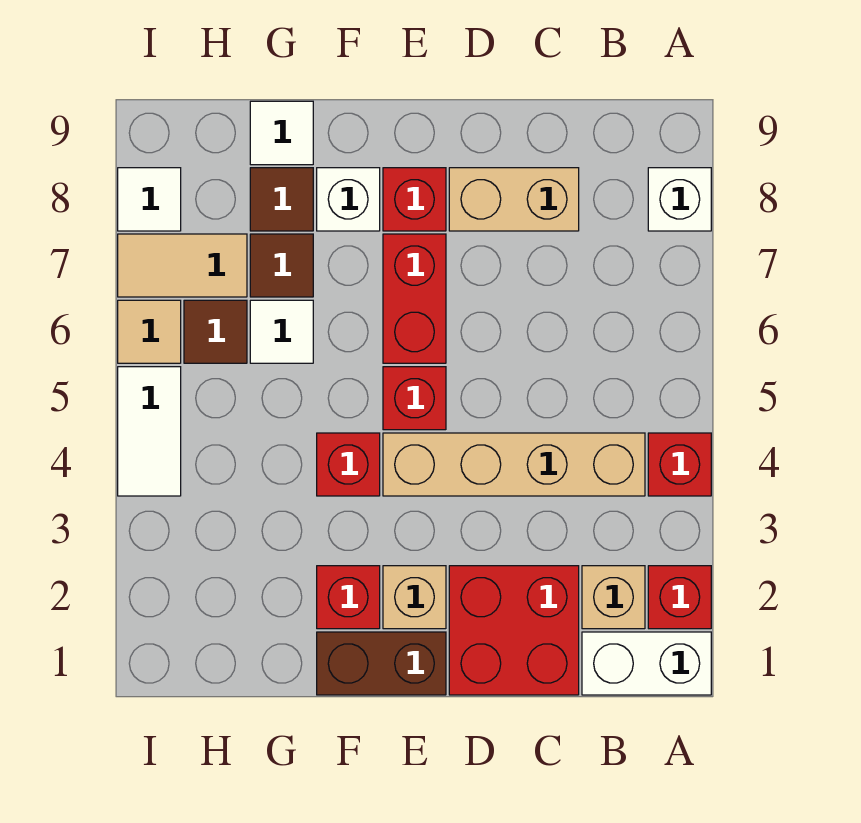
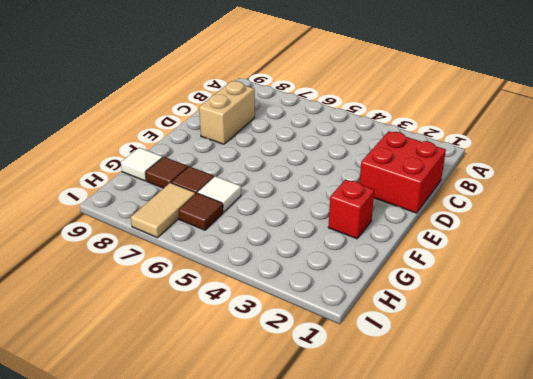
none -> white brick A1:B1 level 1
none -> red brick A2 level 1
none -> red brick A4 level 1

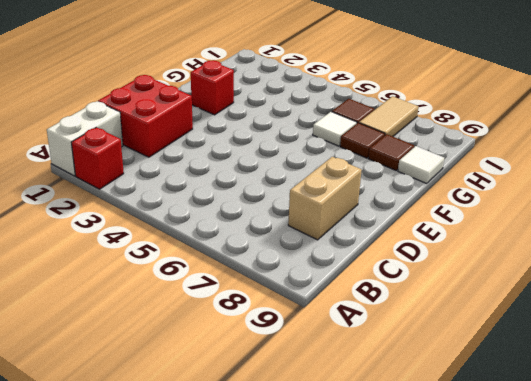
none -> red brick A4 level 1
none -> white brick A8 level 1
none -> tan brick B2 level 1

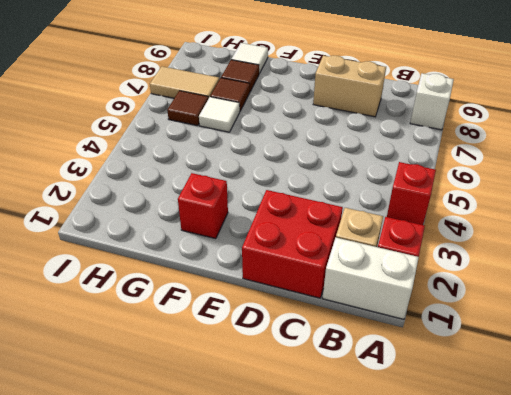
none -> tan brick B4:E4 level 1
none -> brown brick E1:F1 level 1
none -> tan brick E2 level 1

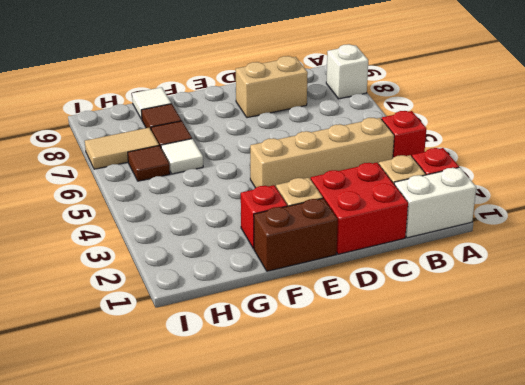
none -> red brick E5 level 1
none -> red brick E6:E7 level 1
none -> red brick E8 level 1

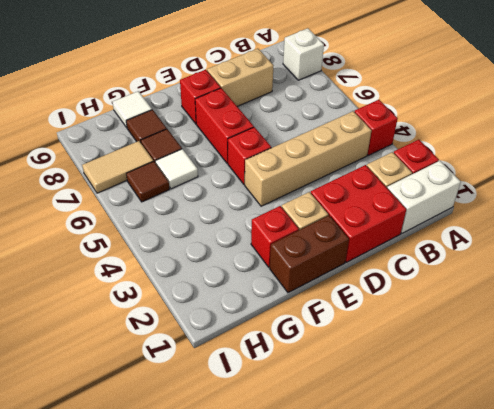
none -> red brick F4 level 1
none -> white brick F8 level 1
none -> white tile I4:I5 level 1

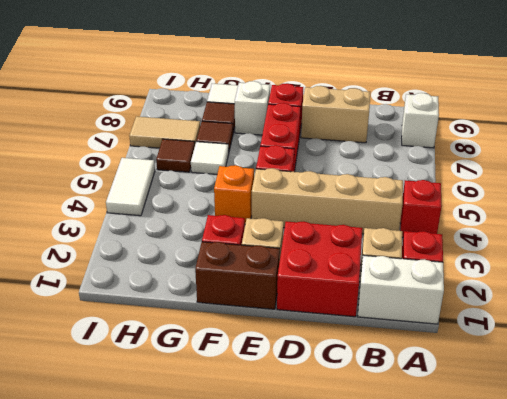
orange brick F4 level 1 -> red brick F4 level 1
none -> tan tile I6 level 1
none -> white tile I8 level 1

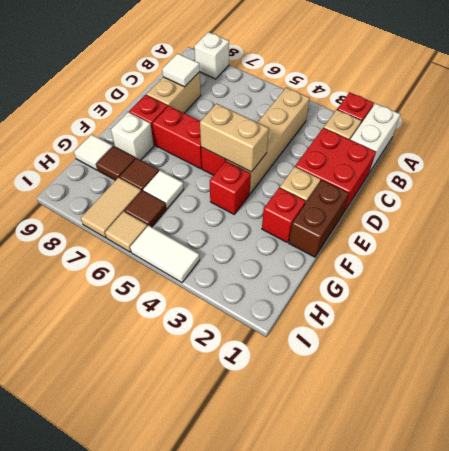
white tile C8 level 2 -> white tile I8 level 1
tan brick E4:E5 level 2 -> none
none -> red brick A4 level 1

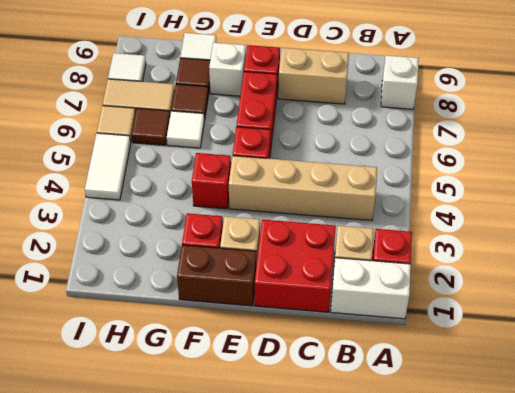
none -> red brick A4 level 1

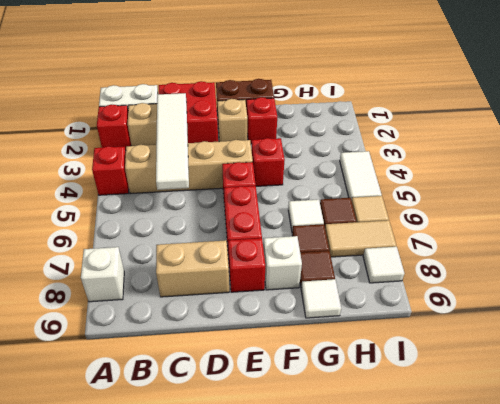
white tile C2:C5 level 2 -> none

